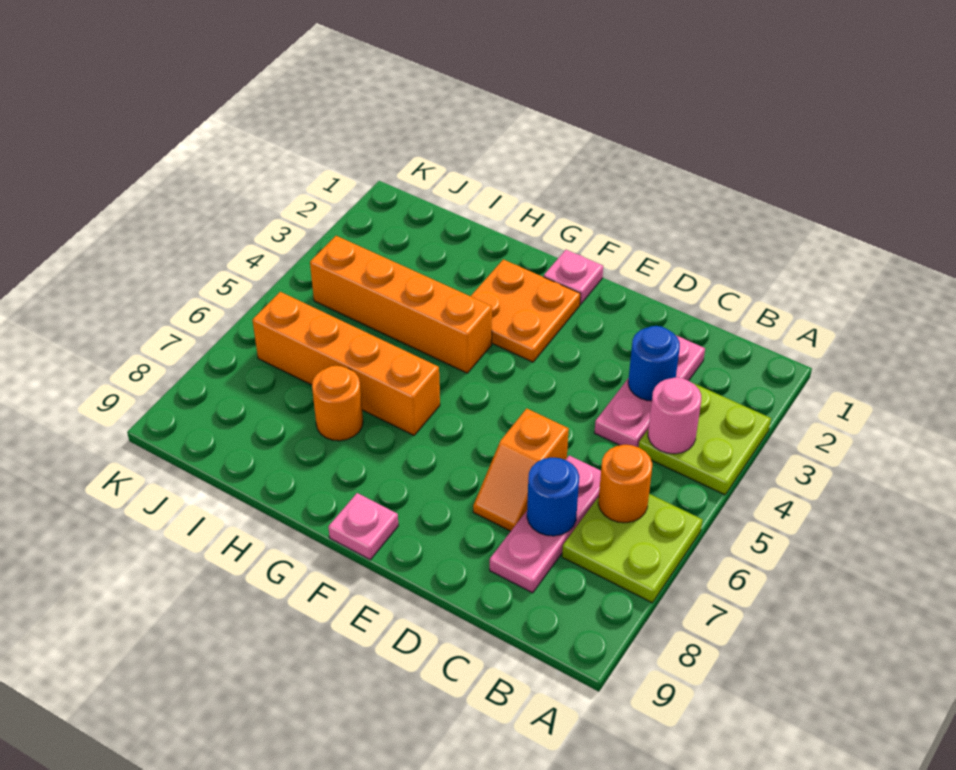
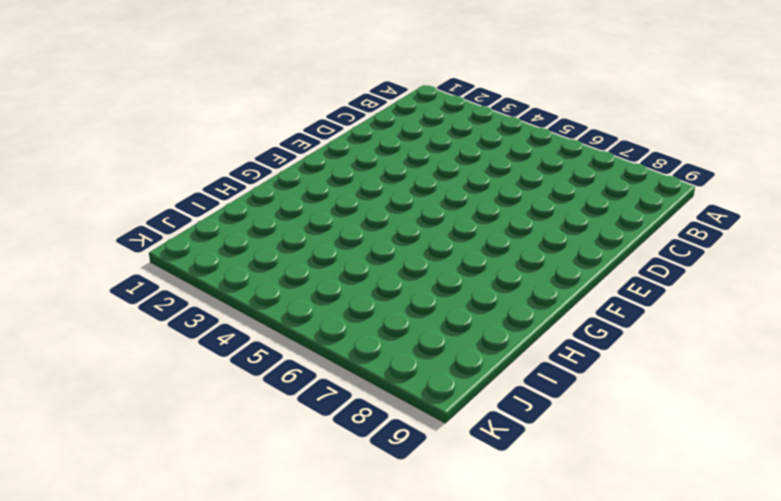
none -> lime plate A3:B4 level 1
none -> lime plate A6:B7 level 1
none -> pink plate C2:C4 level 1

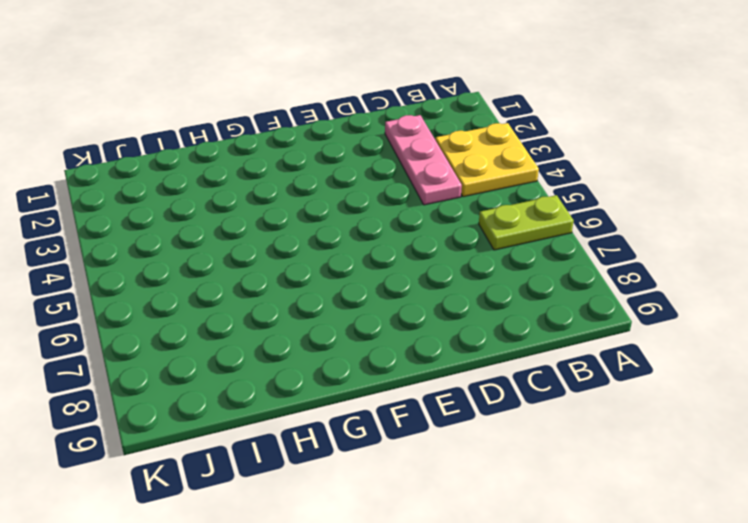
yellow plate A3:B4 level 1 -> lime plate A3:B4 level 1
lime plate A6:B6 level 1 -> lime plate A6:B7 level 1
none -> pink plate C6:C8 level 1
none -> orange slope D6:D7 level 1 top 6
none -> pink plate F1 level 1

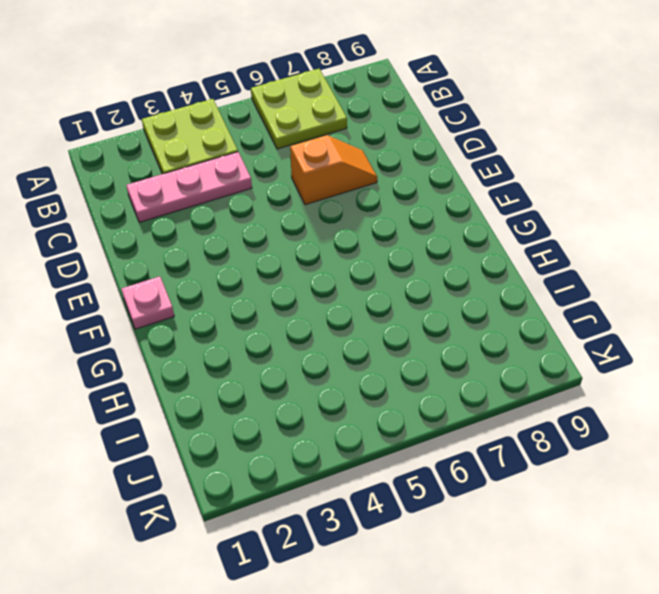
none -> pink plate C6:C8 level 1
none -> orange plate F2:G3 level 1
none -> pink plate F9 level 1

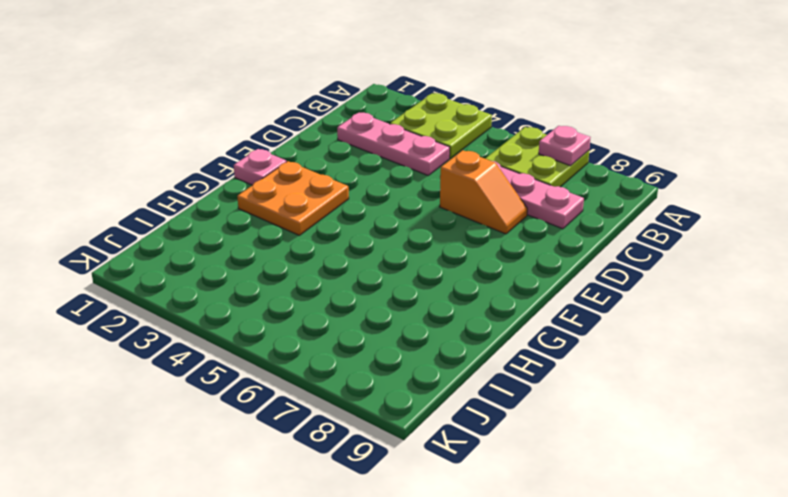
pink plate A7 level 2 -> pink plate F9 level 1
none -> orange brick G4:J4 level 1
none -> orange brick G6:J6 level 1
none -> orange round brick H7 level 1

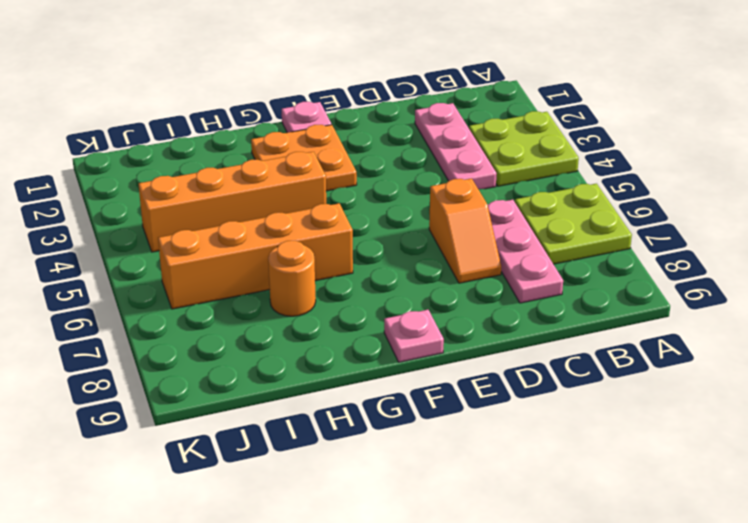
none -> pink round brick B4 level 2
none -> orange round brick B6 level 2
none -> blue round brick C3 level 2

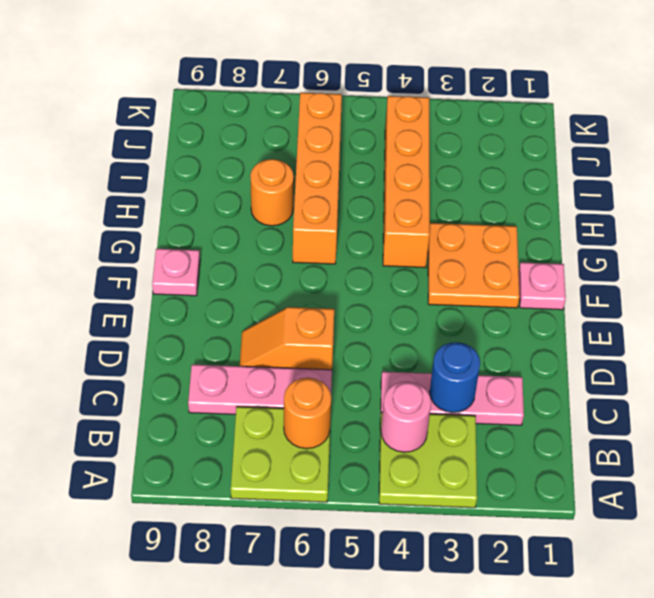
none -> blue round brick C7 level 2

